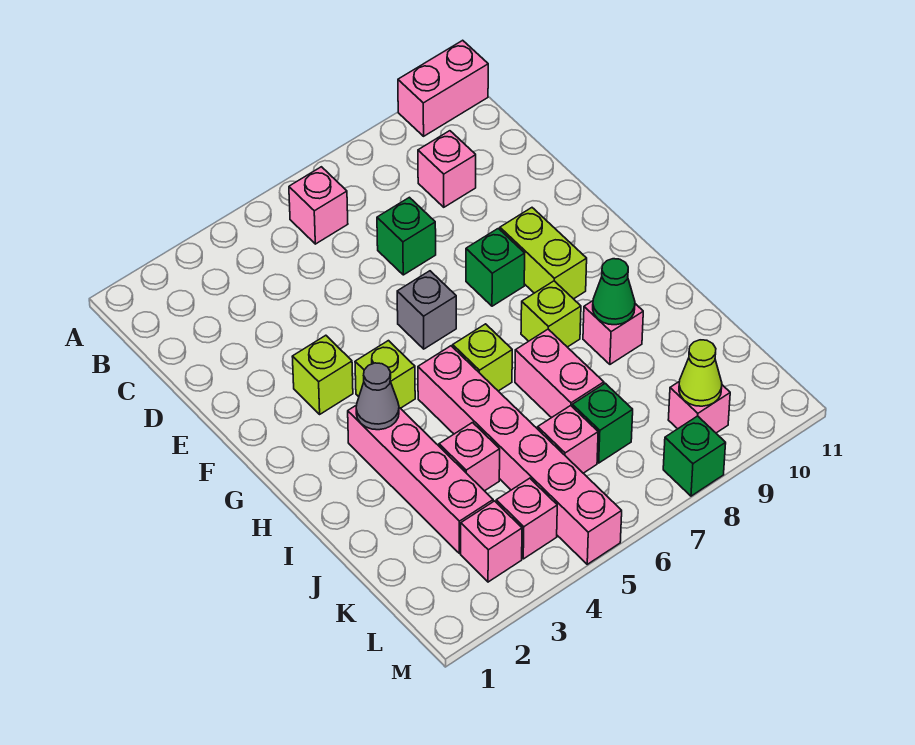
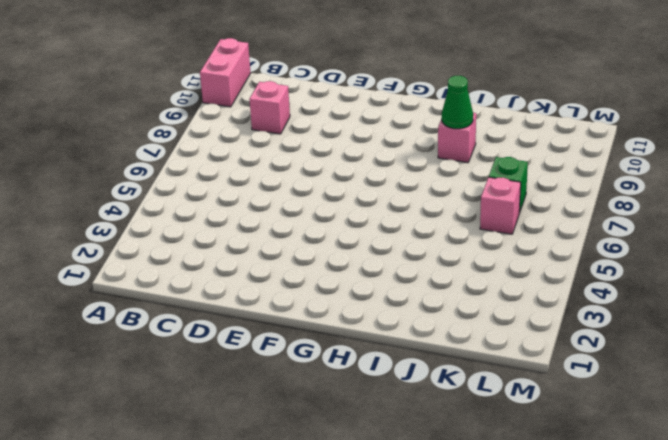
none -> pink brick B6 level 1
none -> green brick D7 level 1
none -> lime brick F3 level 1

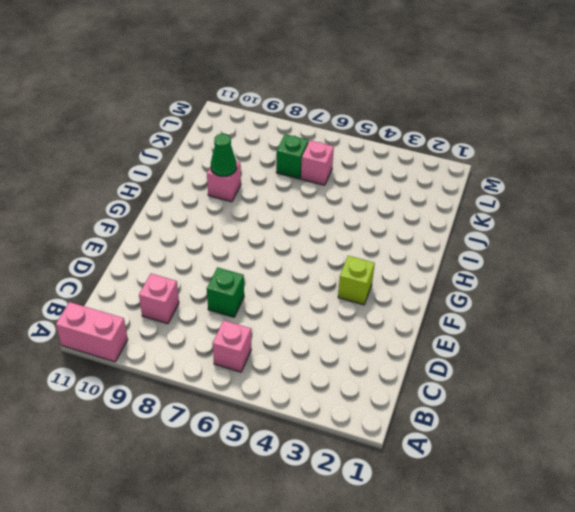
none -> grey brick F6 level 1
none -> green brick F8 level 1
none -> lime brick F9:G9 level 1

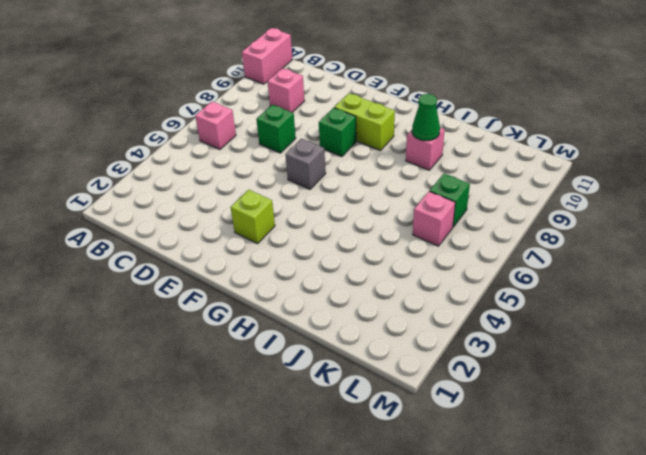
none -> lime brick G4 level 1
none -> pink brick H3:K3 level 1
none -> pink brick H5:M5 level 1

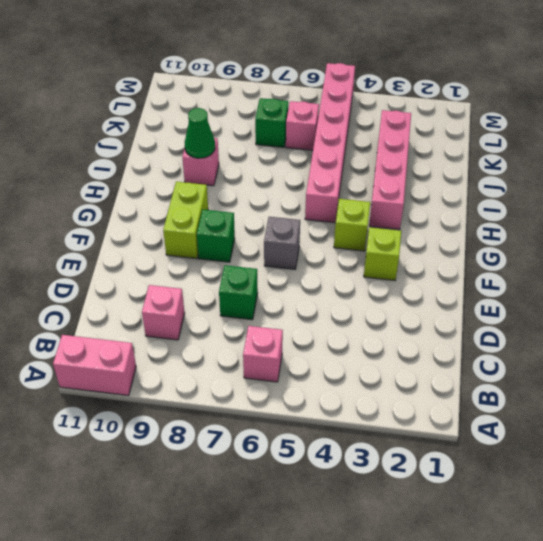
none -> lime brick H6 level 1
none -> lime brick H8 level 1
none -> pink brick I7:J7 level 1

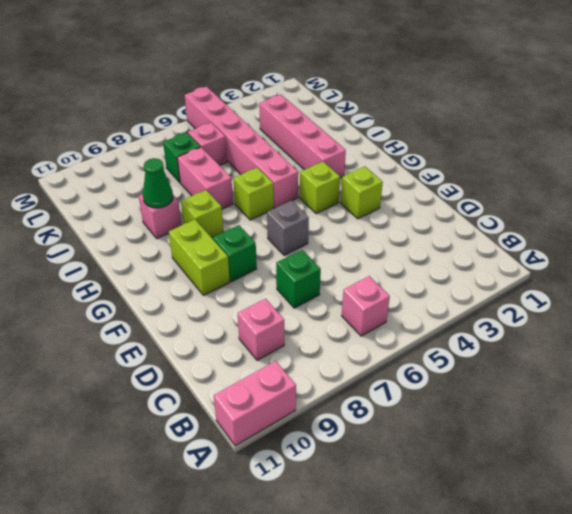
none -> pink brick J4 level 1
none -> pink brick L3 level 1
none -> pink brick L4 level 1

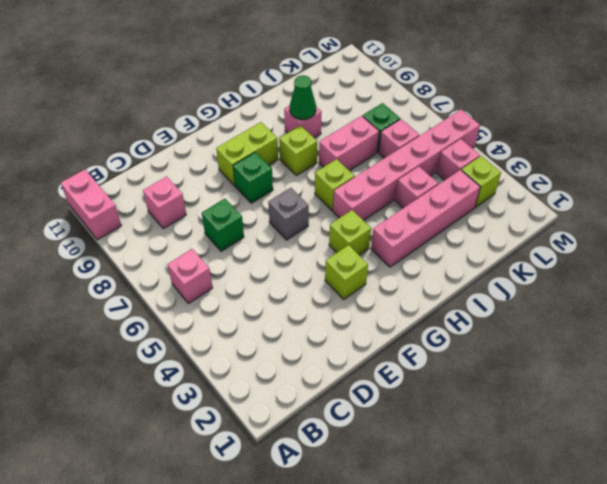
lime brick L3 level 1 -> pink brick L3 level 1
none -> pink brick L9 level 1
none -> green brick M8 level 1
none -> grey cone H3 level 2

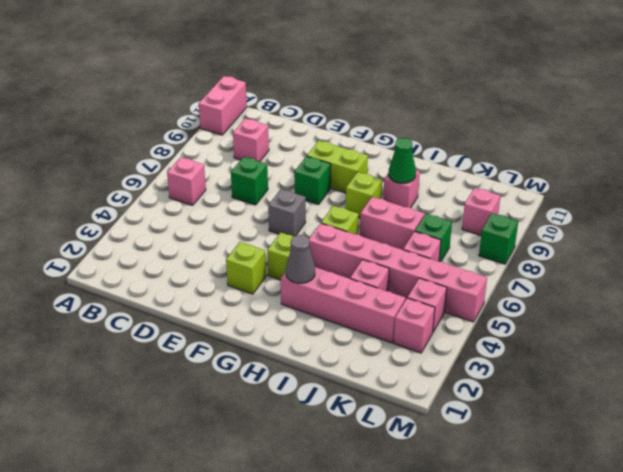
none -> lime cone L9 level 2

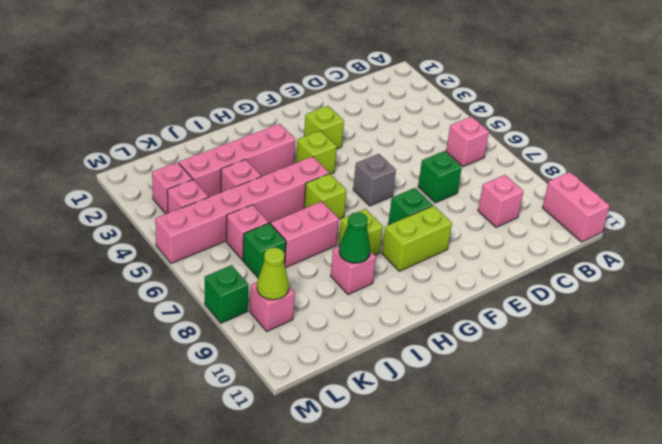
none -> grey cone H3 level 2

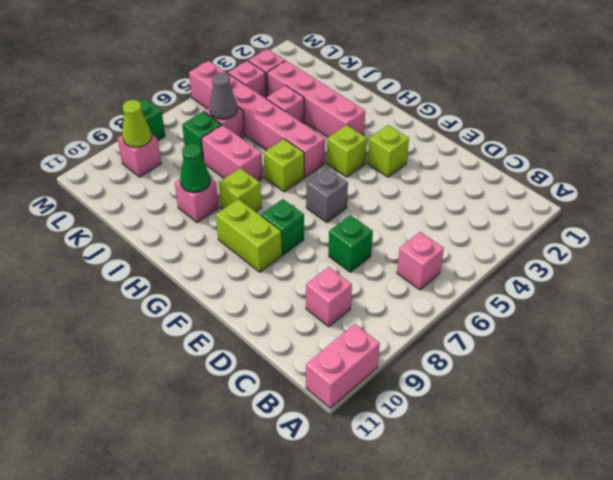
grey cone K6 level 2 -> grey cone H3 level 2

